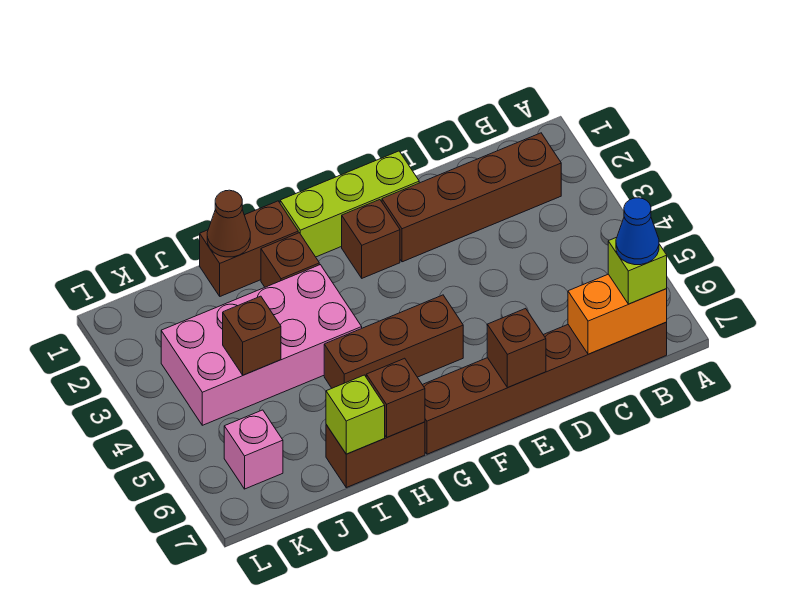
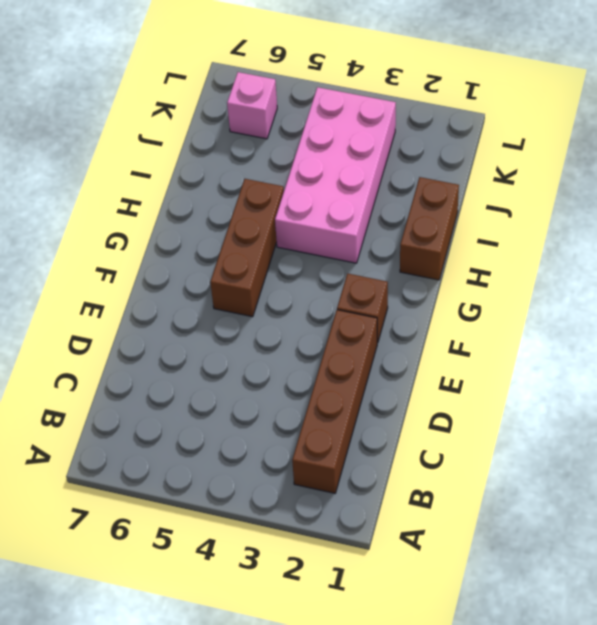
none -> brown brick B7:G7 level 1
none -> lime brick E1:G1 level 1
none -> brown brick H2 level 1

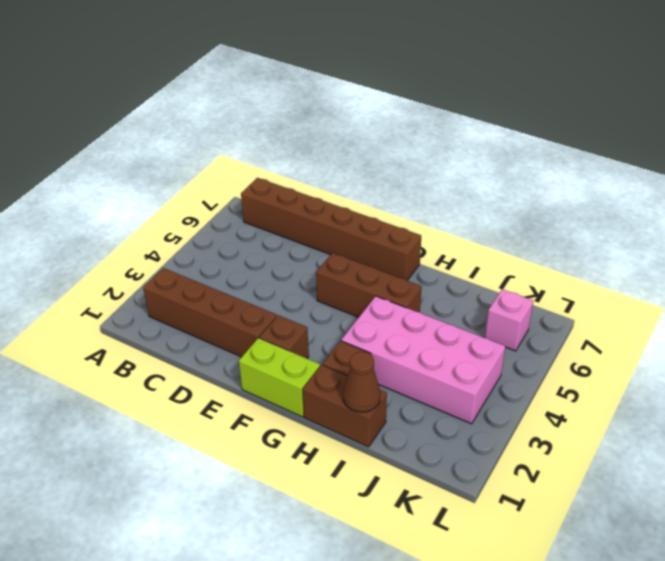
lime brick F1:G1 level 1 -> lime brick E1:G1 level 1
none -> brown brick H7:I7 level 1
none -> orange brick B7:C7 level 2
none -> brown brick E7 level 2

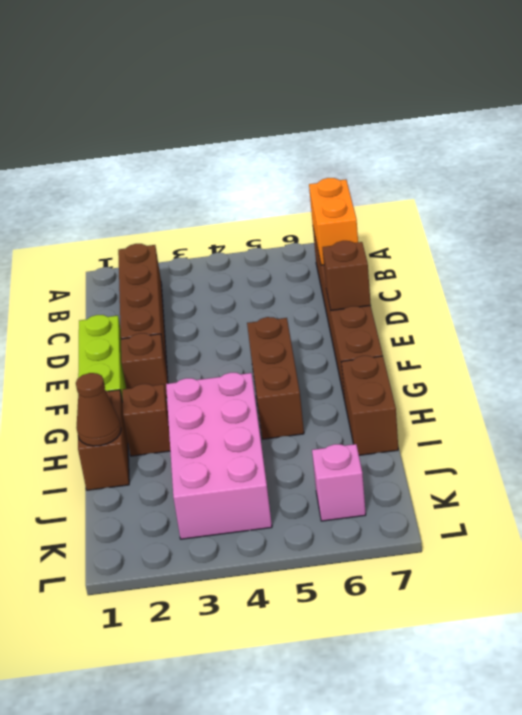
none -> brown brick H7 level 2
none -> lime brick I7 level 2
none -> brown brick J4 level 2

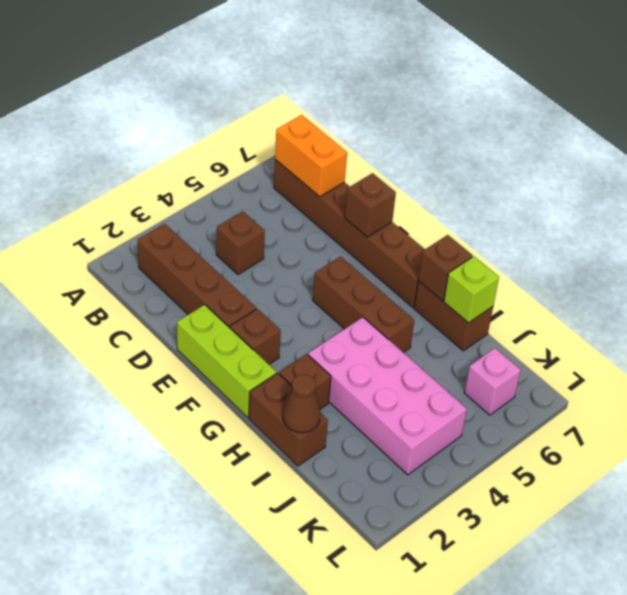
brown brick C4 level 1 -> brown brick J4 level 2
none -> lime brick B7 level 3
none -> blue cone B7 level 4

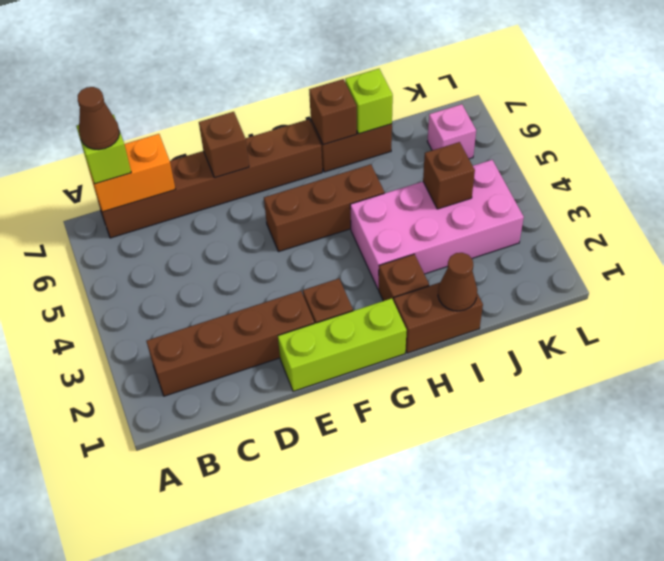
brown cone B7 level 4 -> blue cone B7 level 4

